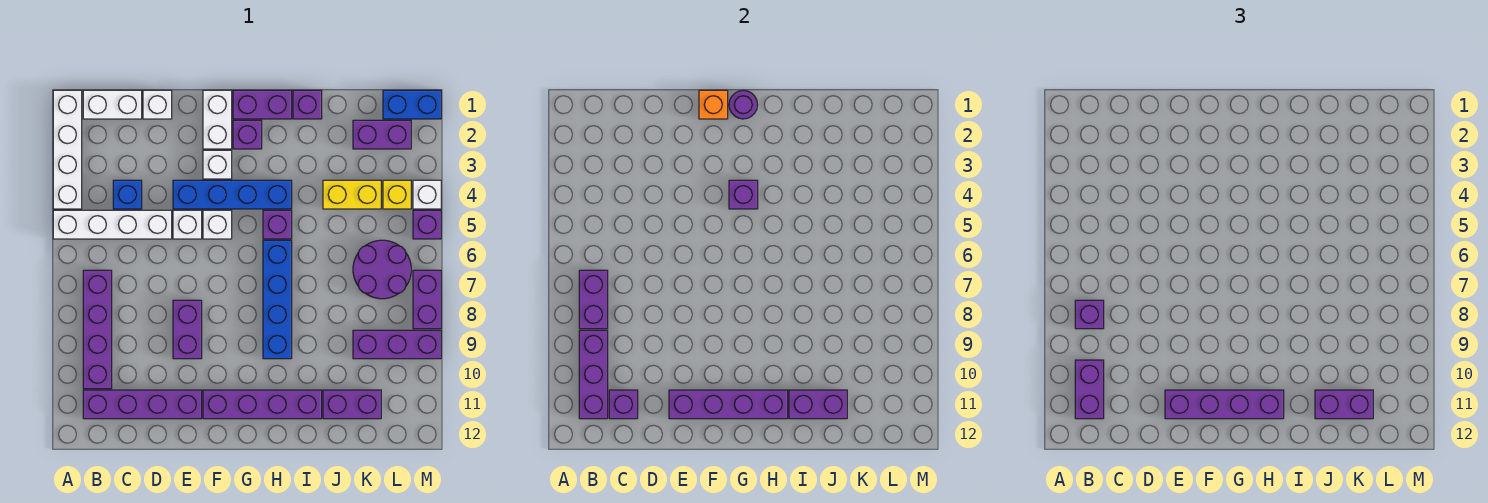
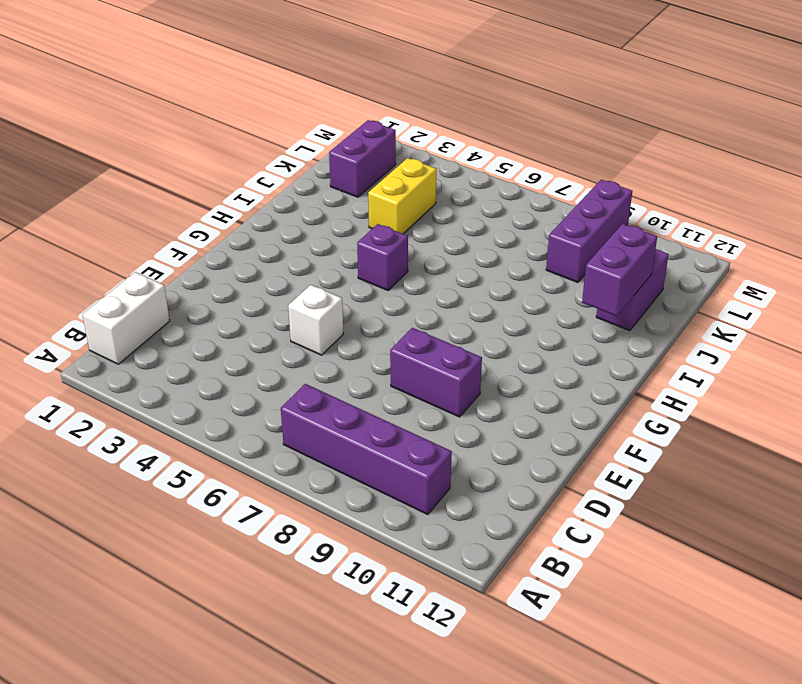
none -> white brick A1:A4 level 1
none -> white brick A5:D5 level 1
none -> purple brick B11:E11 level 1
none -> blue brick C4 level 1

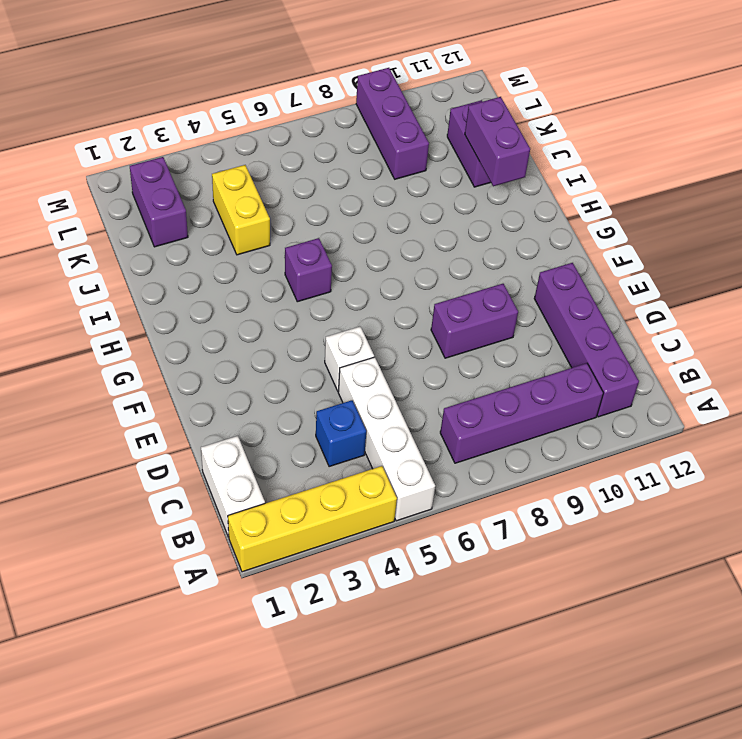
yellow brick A1:A4 level 1 -> white brick A1:A4 level 1
none -> white brick D1 level 1
none -> blue brick E4:H4 level 1
none -> white brick F1:F2 level 1
none -> white brick F3 level 1

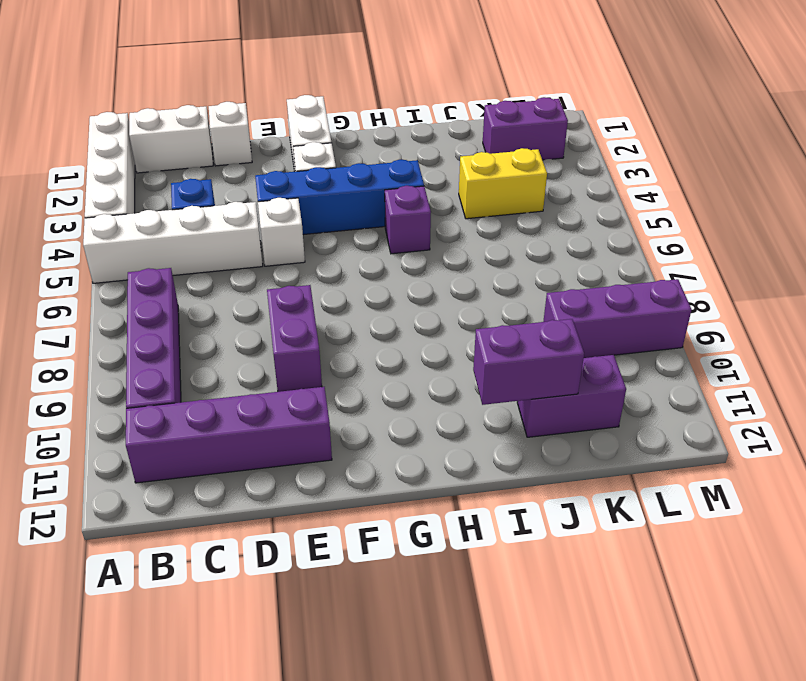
none -> white brick F5 level 1
none -> purple brick F11:I11 level 1
none -> purple brick G1:H1 level 1
none -> purple brick G2 level 1

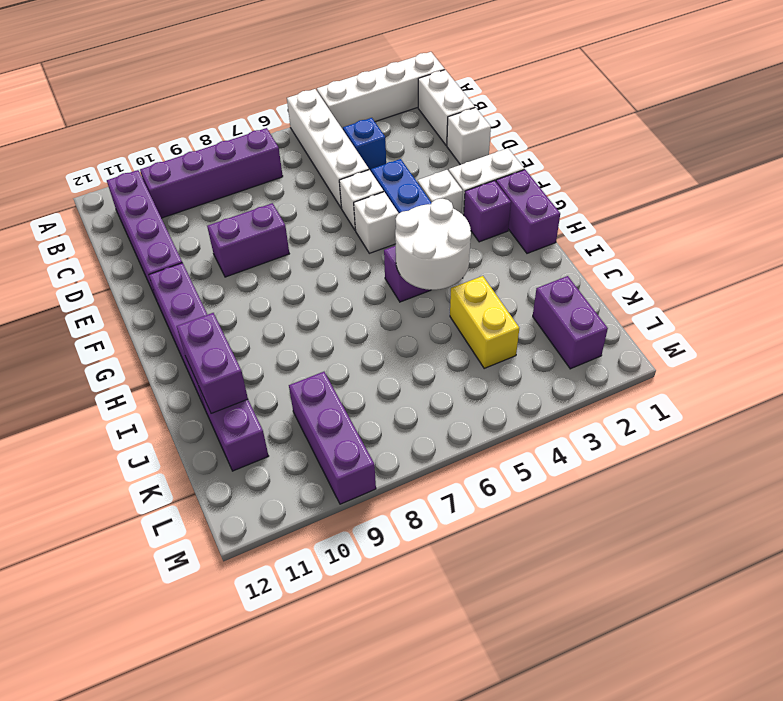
white round brick H4:I5 level 2 -> none
none -> blue brick H6:H9 level 1
none -> purple brick I1 level 1
none -> purple round brick K6:L7 level 1
none -> blue brick L1:M1 level 1

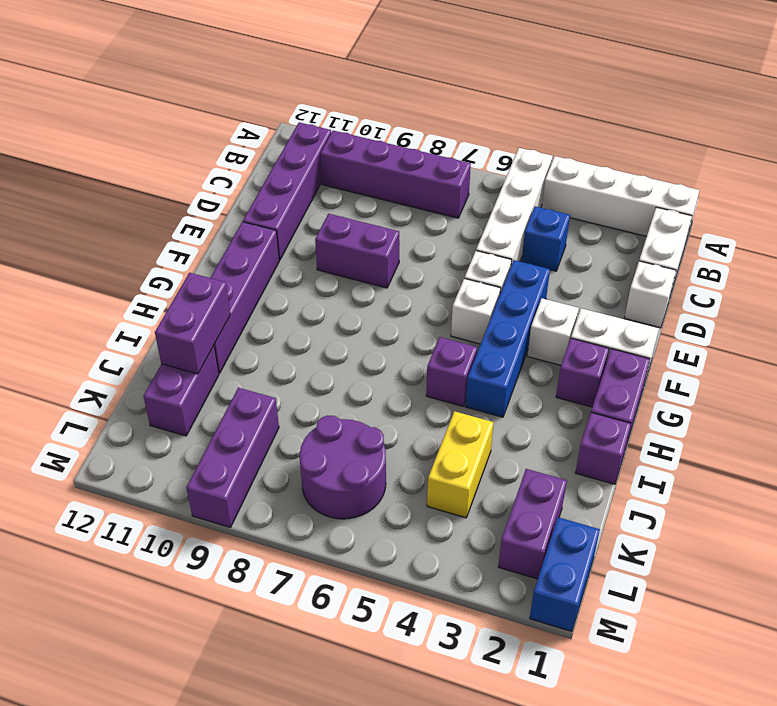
none -> blue brick H6:H9 level 1
none -> yellow brick L4 level 1
none -> white brick M4 level 1
none -> purple brick M5 level 1

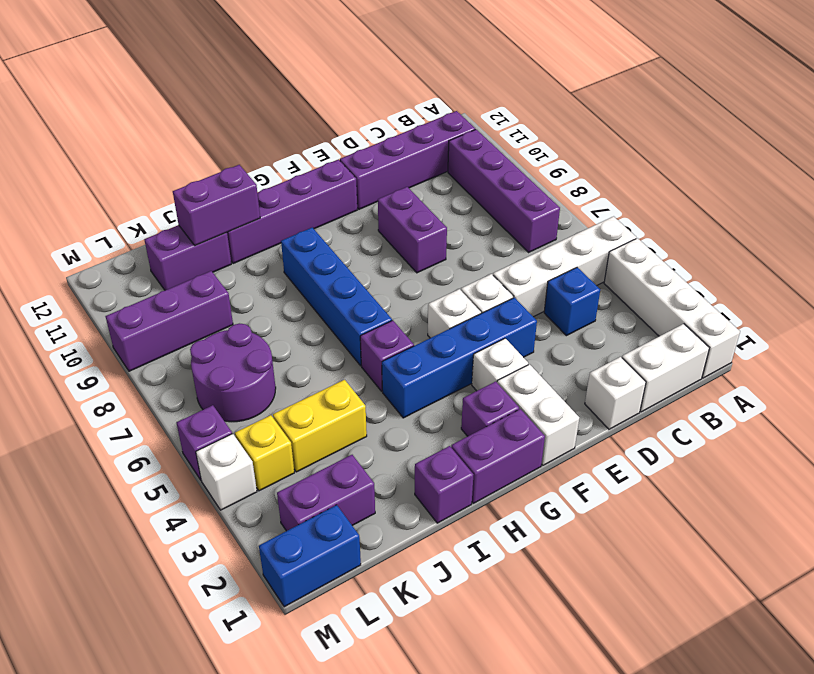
none -> purple brick M7:M8 level 1
none -> purple brick B7:B8 level 2
none -> purple brick B9:B11 level 2
none -> purple brick C11 level 2

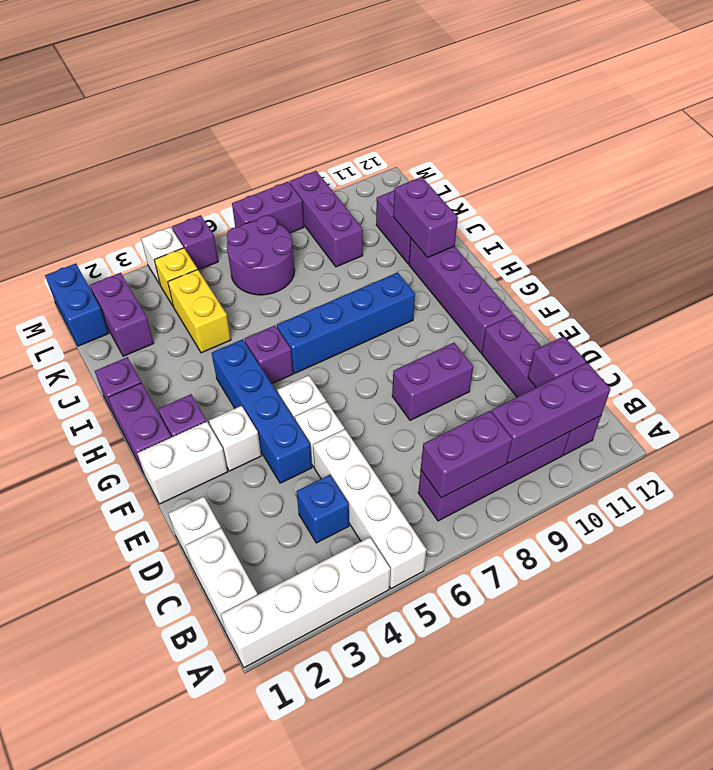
none -> purple brick E11:H11 level 2
none -> orange brick F1 level 2
none -> purple round brick G1 level 2
none -> purple brick G4 level 2

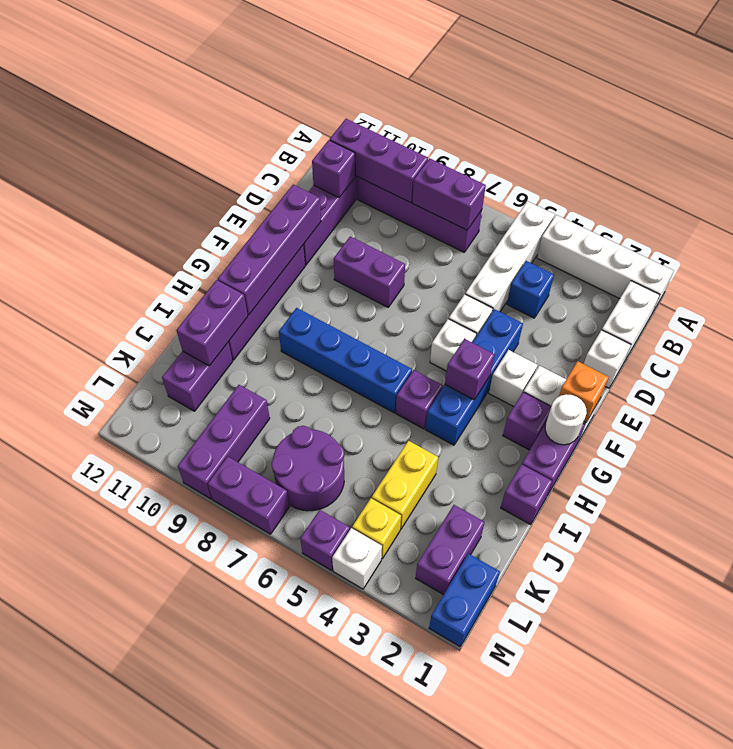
white round brick G1 level 2 -> purple round brick G1 level 2
none -> purple brick B8 level 3
none -> purple brick B10:B11 level 3
none -> purple brick E11:H11 level 3
none -> purple brick J11:K11 level 3

